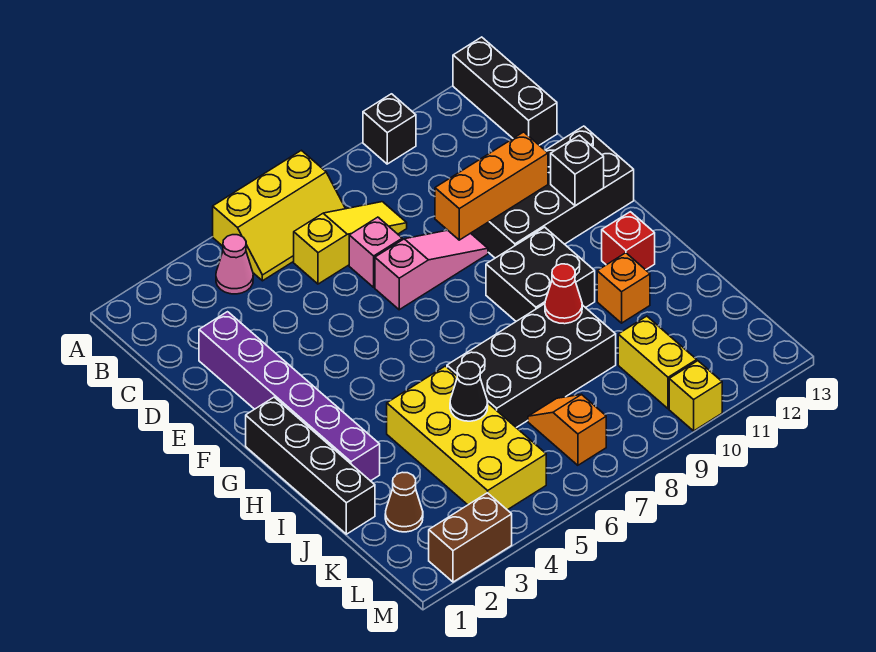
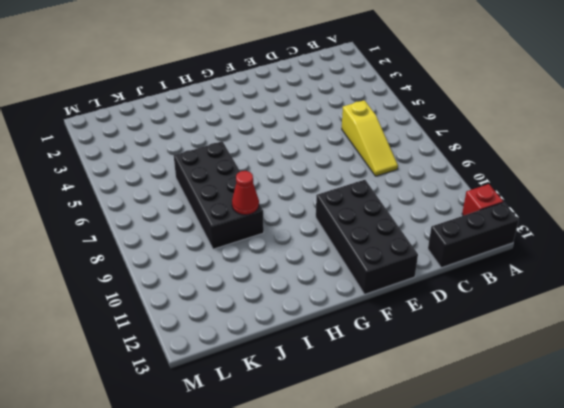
red brick A12 level 1 -> red brick H12 level 1
none -> yellow slope A5:B7 level 1 top A
none -> black brick A10 level 1
none -> pink cone B4 level 1

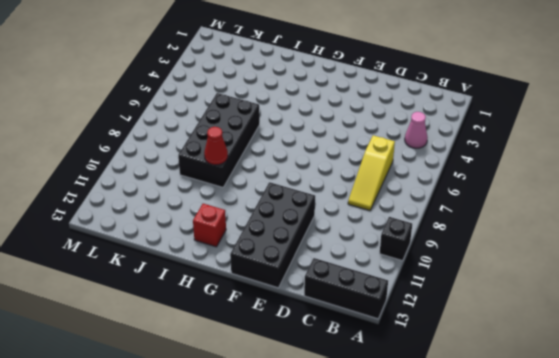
none -> yellow slope A5:B7 level 1 top A
none -> purple brick D2:I2 level 1
none -> pink brick D7 level 1

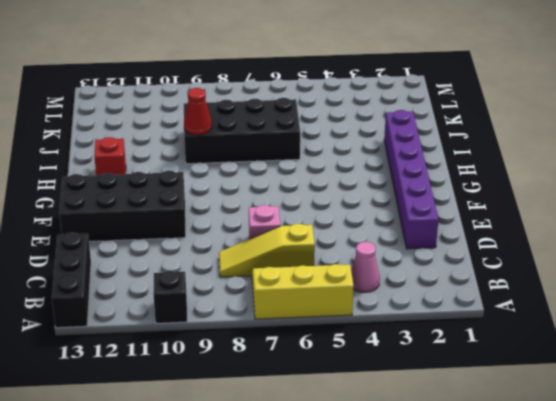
none -> pink slope E7:E9 level 1 top 7
none -> black brick G1:J1 level 1
none -> black brick G9:H10 level 1

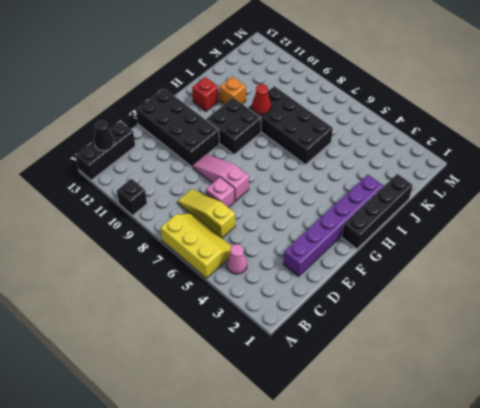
black cone B13 level 2 -> black cone J5 level 2
none -> yellow brick I4:L5 level 1
none -> brown cone K2 level 1
none -> orange slope K7:L7 level 1 top L

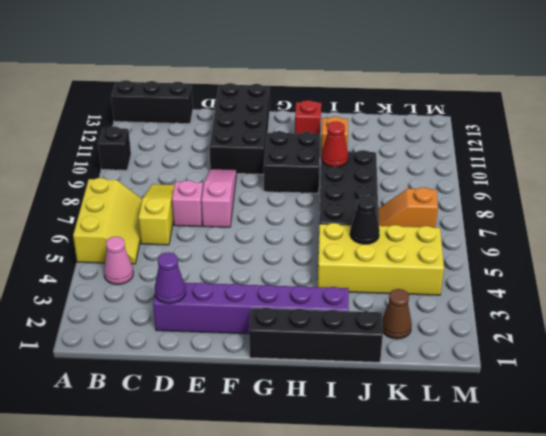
purple cone D2 level 2 -> none
none -> yellow brick K10:L10 level 1
none -> brown brick M2:M3 level 1
none -> yellow brick M10 level 1

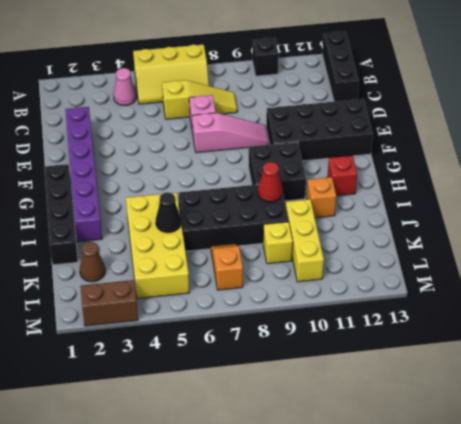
yellow brick J10:L10 level 1 -> yellow brick K10:L10 level 1
yellow brick K9 level 1 -> yellow brick M10 level 1
none -> orange brick E9:E11 level 2
none -> black brick F12 level 2

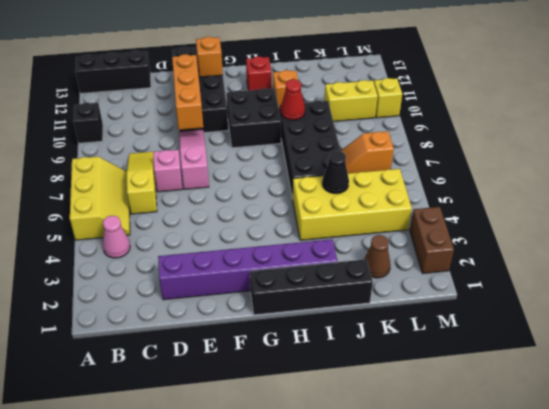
orange brick F12 level 2 -> black brick F12 level 2

